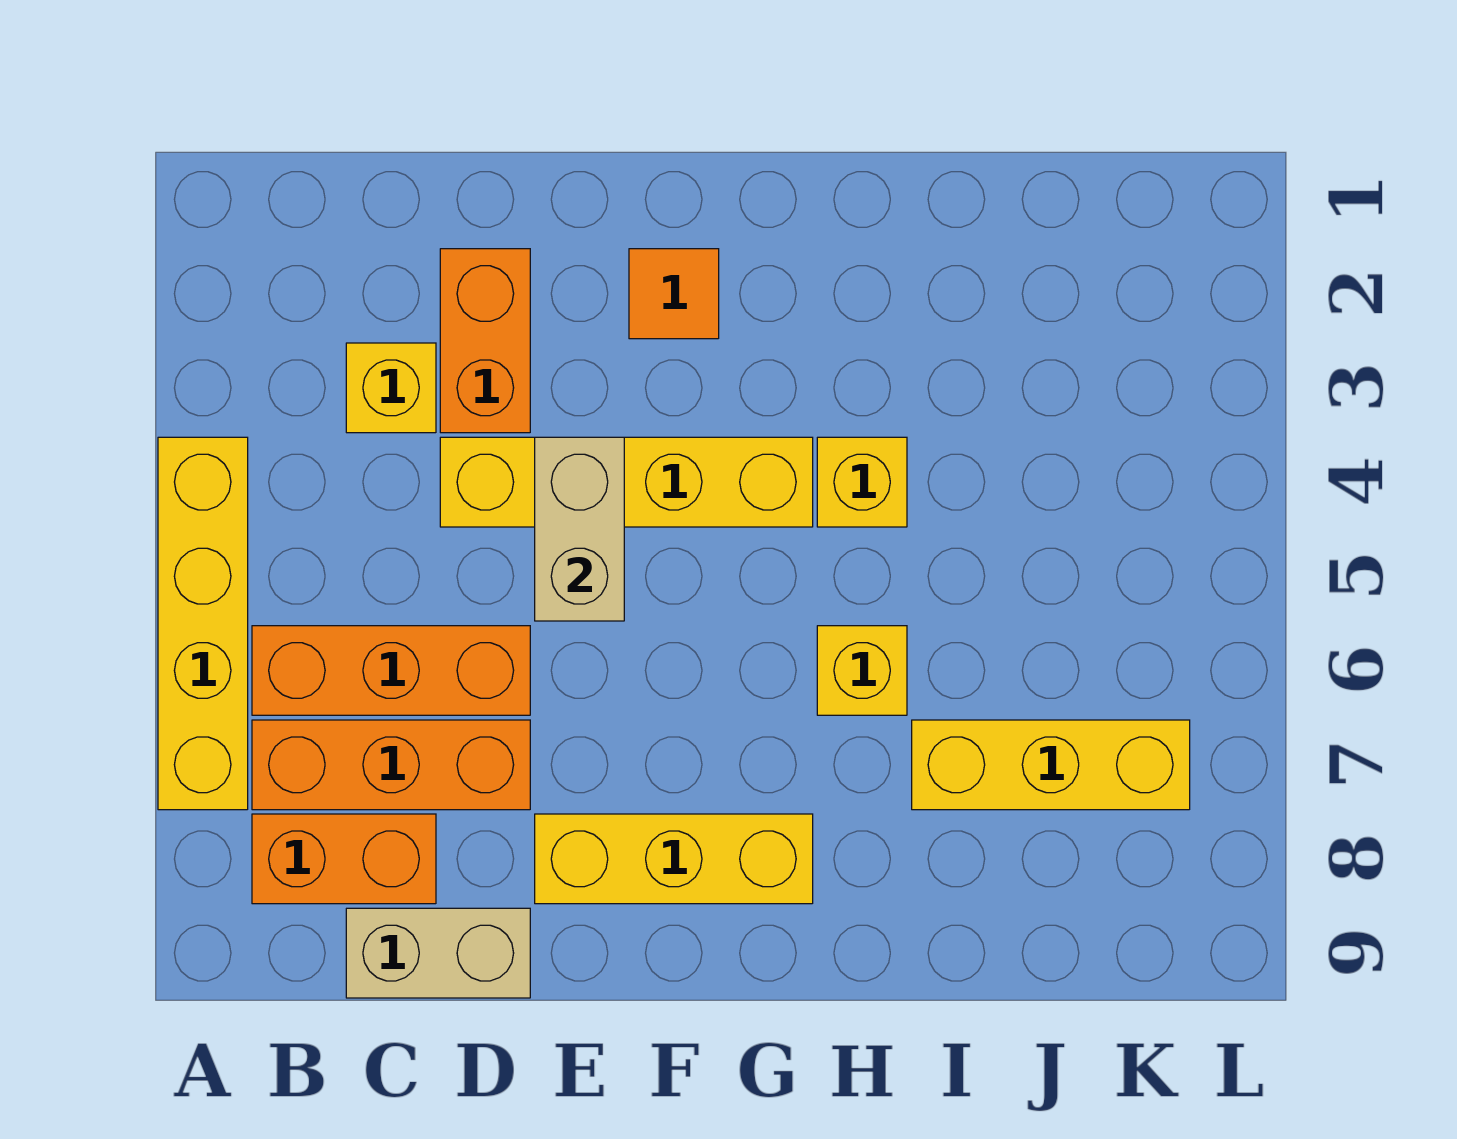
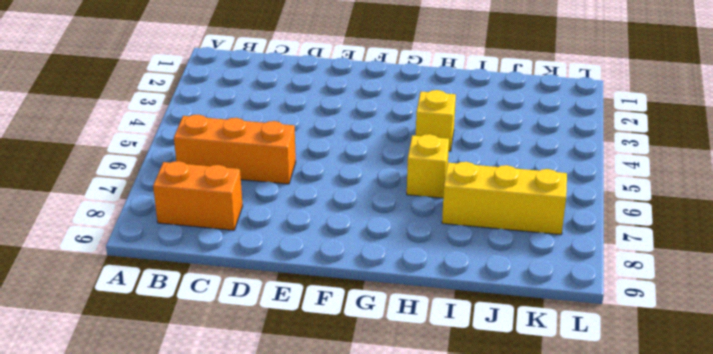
none -> yellow brick A4:A7 level 1
none -> orange brick B7:D7 level 1
none -> yellow brick C3 level 1

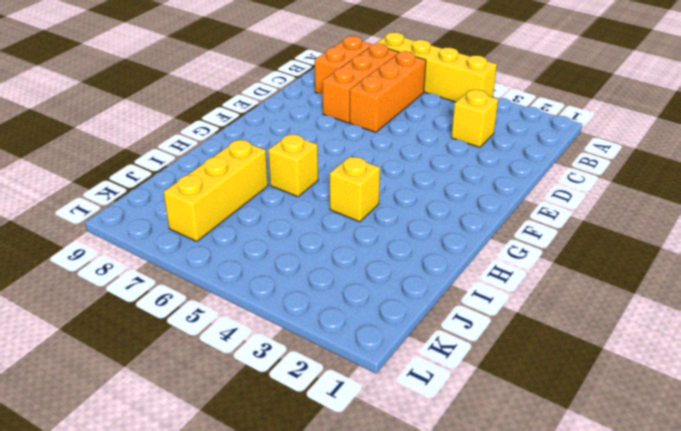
none -> tan brick C9:D9 level 1
none -> orange brick D2:D3 level 1
none -> yellow brick D4:G4 level 1

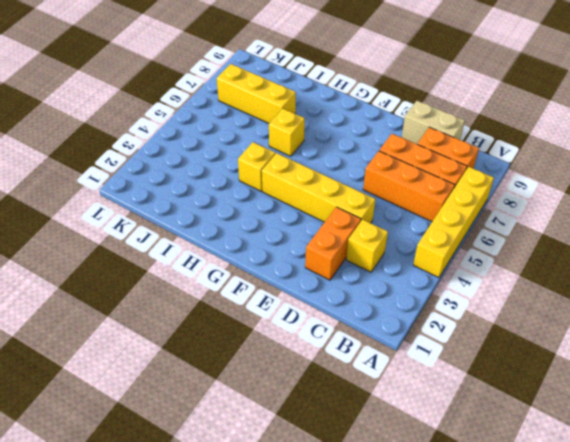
none -> yellow brick E8:G8 level 1
none -> orange tile F2 level 1
none -> tan brick E4:E5 level 2

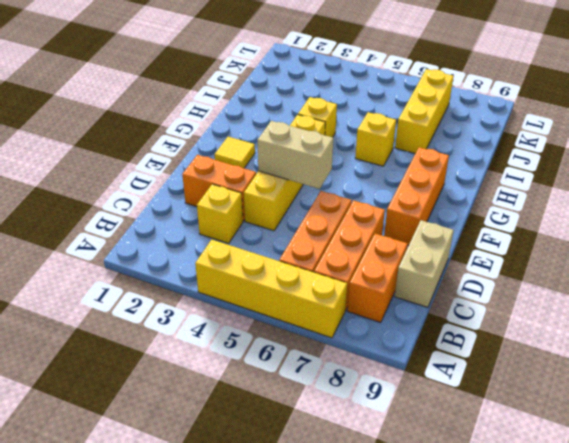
orange brick E8:G8 level 1 -> yellow brick E8:G8 level 1
yellow tile F2 level 1 -> orange tile F2 level 1

